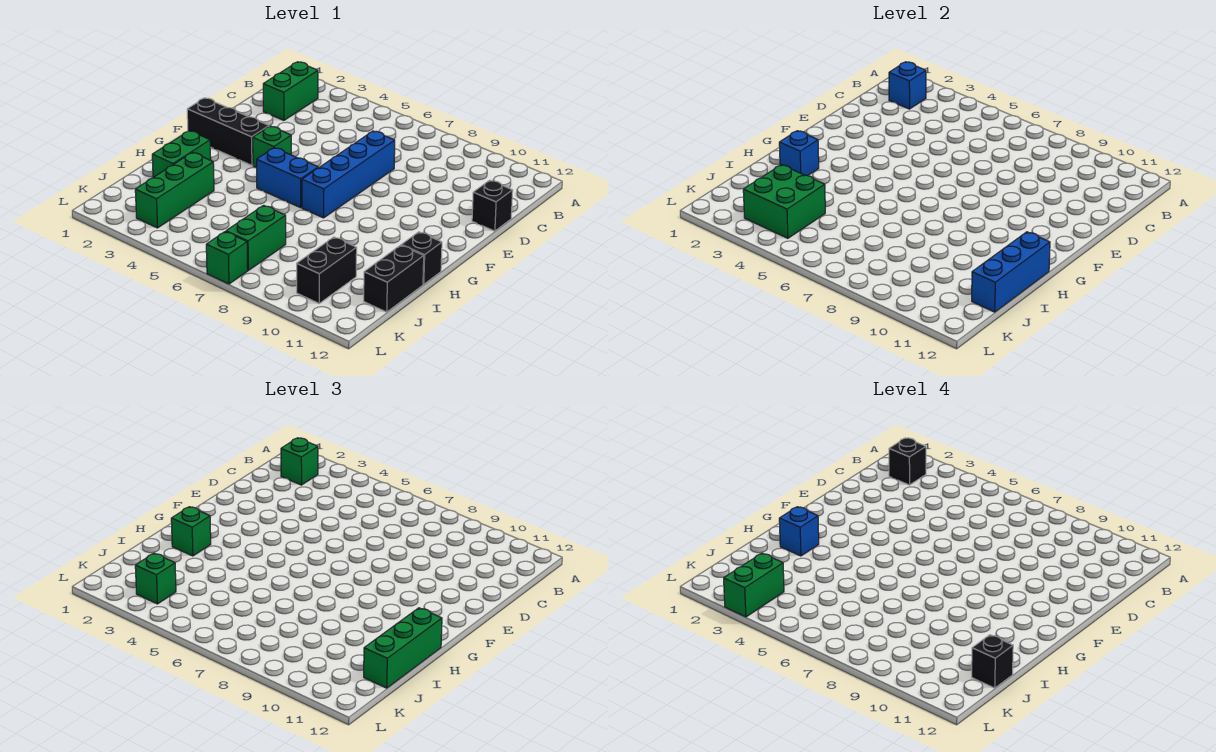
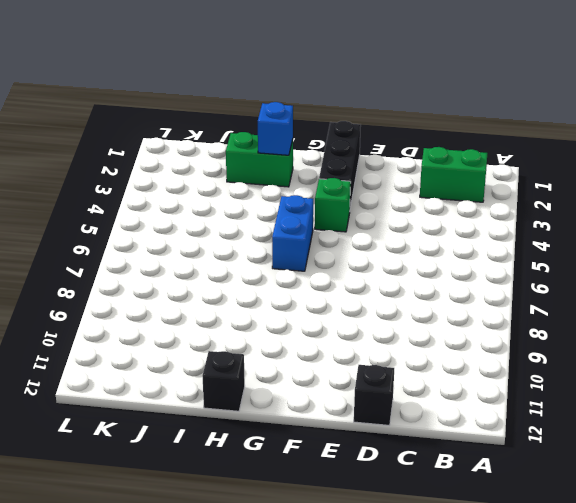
none -> blue brick D7:G7 level 1
none -> green brick I3:K3 level 1
none -> black brick I12:J12 level 1

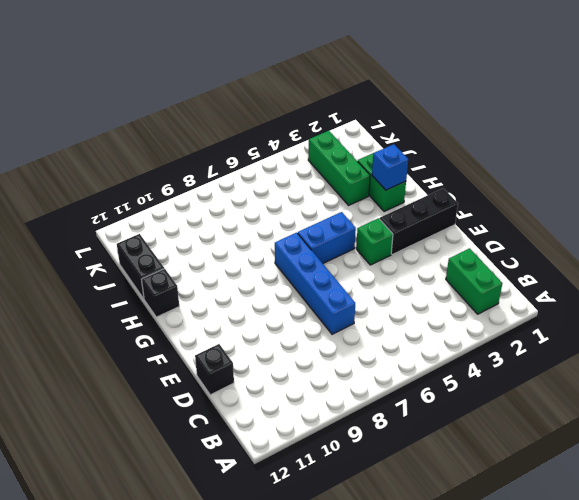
none -> green brick J7:K7 level 1
none -> black brick J10:K10 level 1
none -> green brick L7 level 1

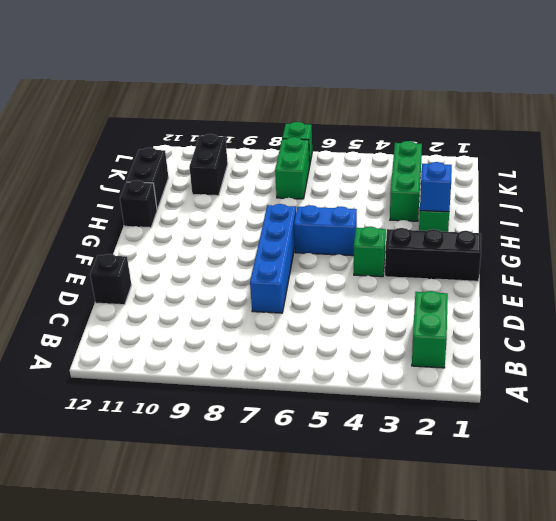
none -> blue brick B2 level 2
none -> blue brick H12:J12 level 2
none -> green brick J3:K4 level 2

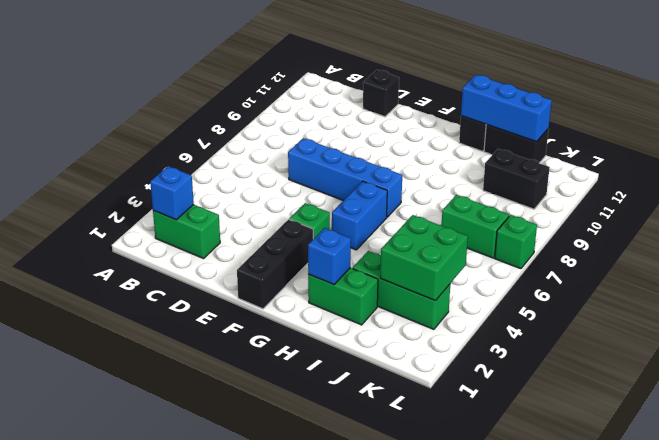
none -> green brick B2 level 3
none -> green brick H2 level 3
none -> green brick H12:J12 level 3

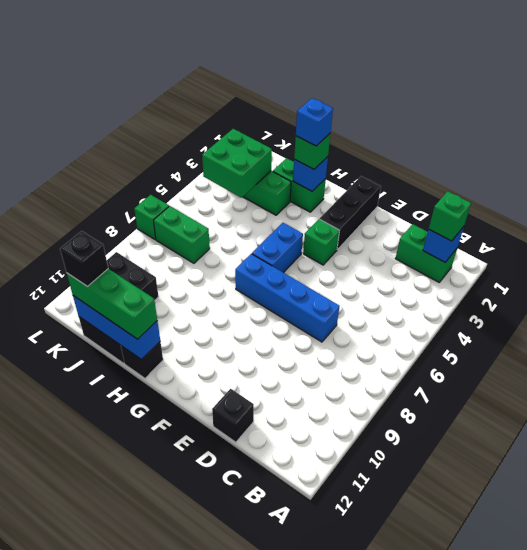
none -> green brick K3 level 3
none -> black brick B2 level 4
none -> green brick K3:L3 level 4

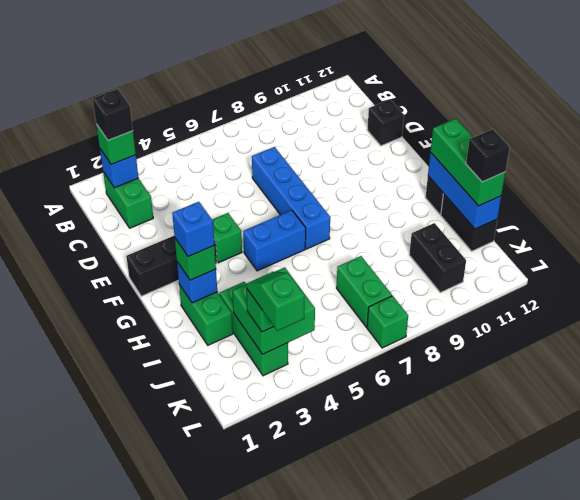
green slope K3:L3 level 4 top L -> green brick K3:L3 level 4

